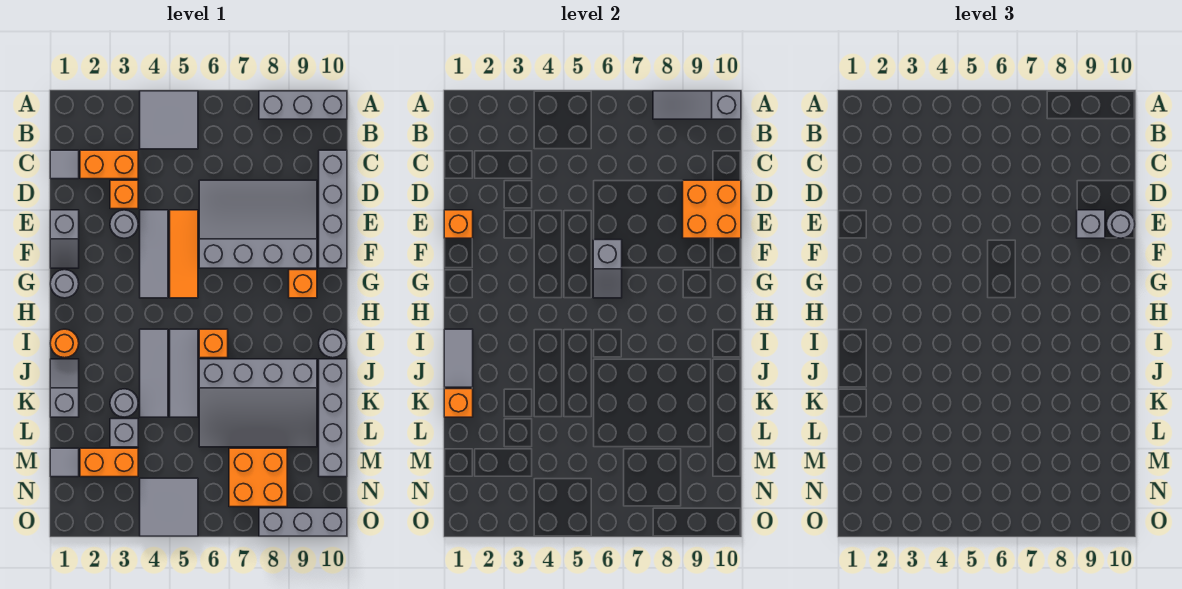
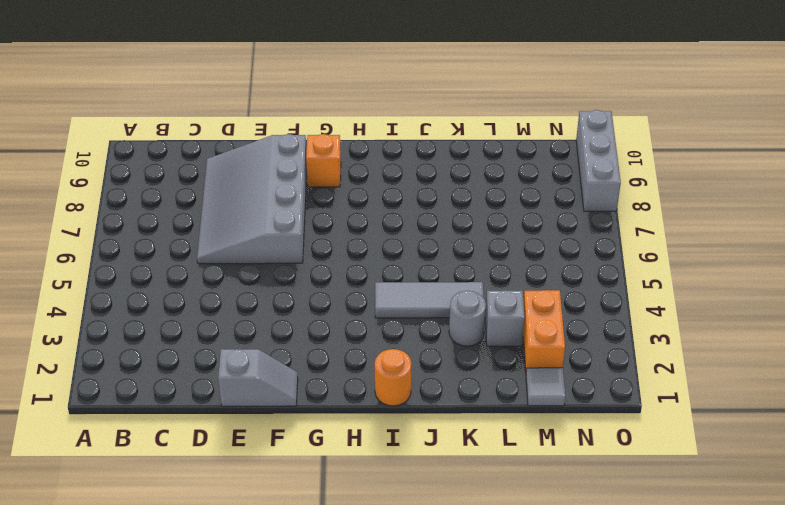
none -> grey tile A4:B5 level 1
none -> grey brick A8:A10 level 1
none -> grey tile C1 level 1
none -> orange brick C2:C3 level 1

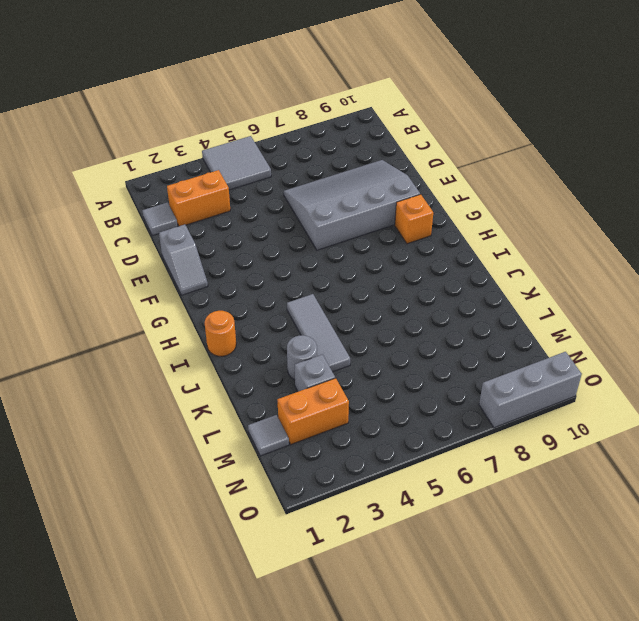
none -> grey brick A8:A10 level 1
none -> grey brick C10:F10 level 1
none -> orange brick D3 level 1
none -> grey round brick E3 level 1

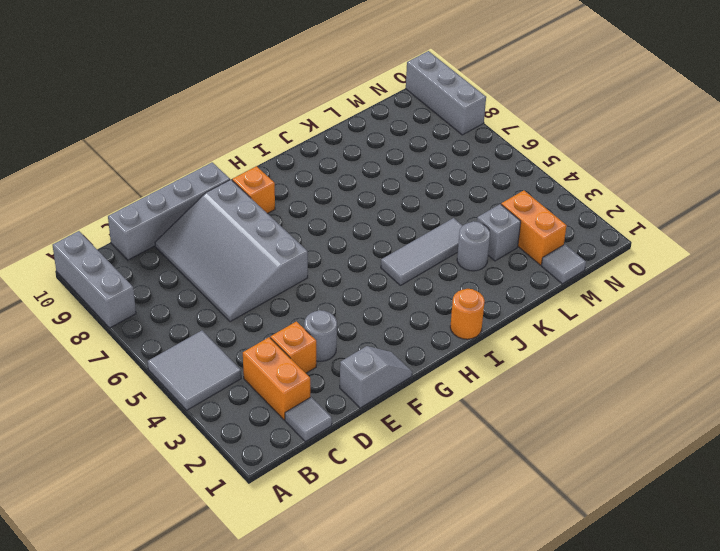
none -> grey tile E4:G4 level 1
none -> orange tile E5:G5 level 1
none -> grey round brick G1 level 1
none -> grey tile I5:K5 level 1

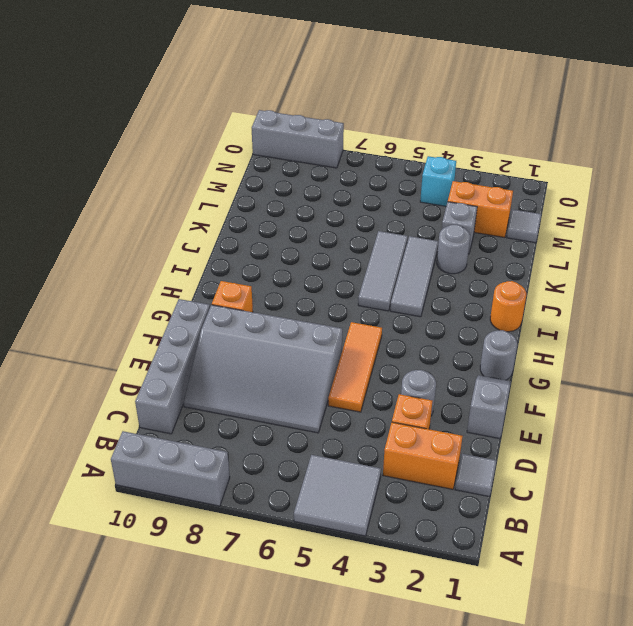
cyan brick N4 level 1 -> grey tile N4:O5 level 1
none -> grey tile E4:G4 level 1
none -> orange brick I6 level 1
none -> grey round brick I10 level 1
none -> grey slope J1:K1 level 1 top K

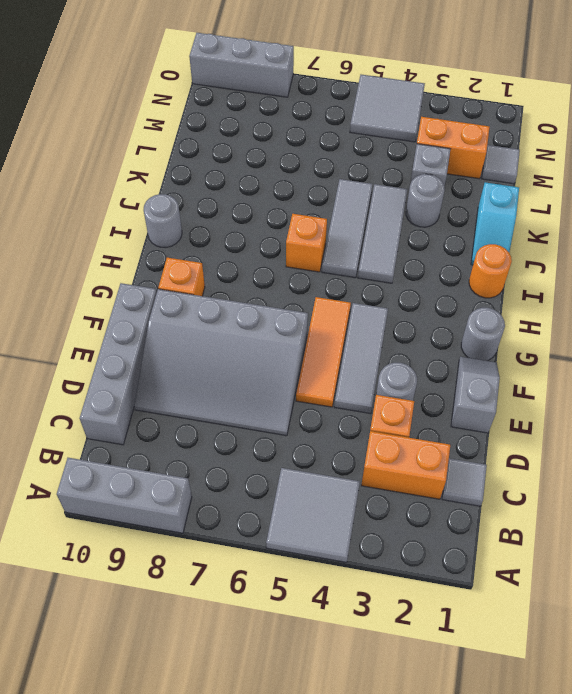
cyan slope J1:K1 level 1 top K -> grey slope J1:K1 level 1 top K
none -> grey slope J6:L9 level 1 top J
none -> grey brick J10:M10 level 1
none -> orange brick M7:N8 level 1
none -> grey slope A8:A10 level 2 top 10

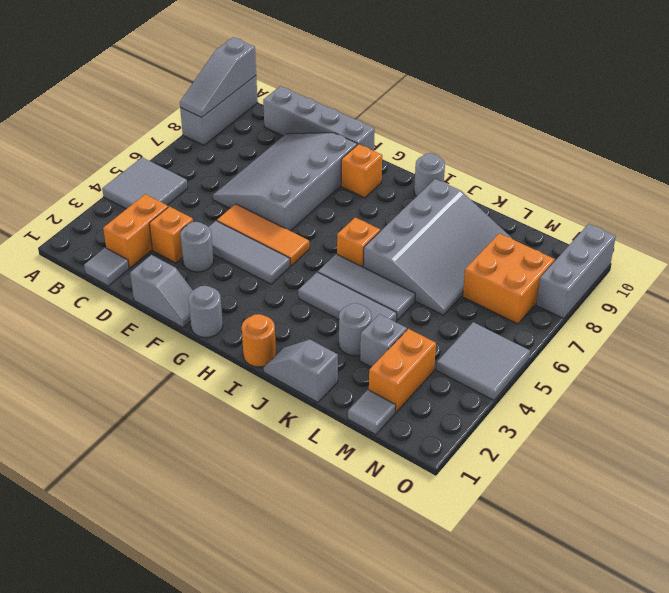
none -> grey brick J10:M10 level 1
none -> orange brick D9:E10 level 2
none -> orange brick E1 level 2
none -> grey slope F6:G6 level 2 top F

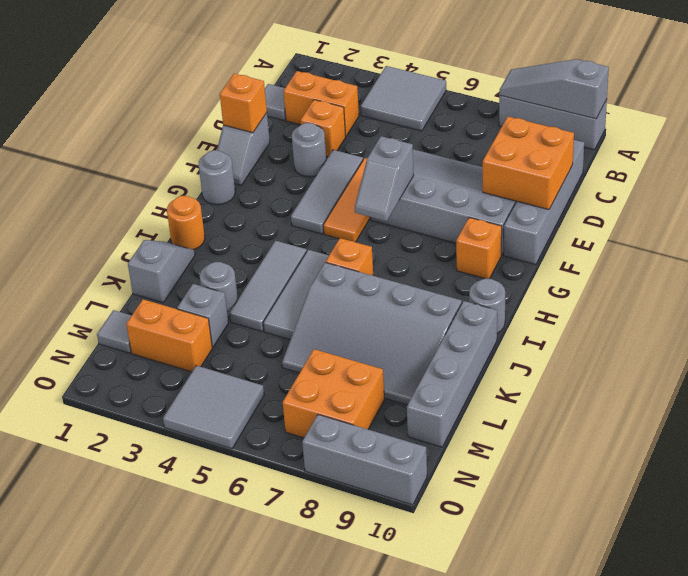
none -> grey tile I1:J1 level 2
none -> orange brick K1 level 2
none -> grey brick E9 level 3
none -> grey round brick E10 level 3

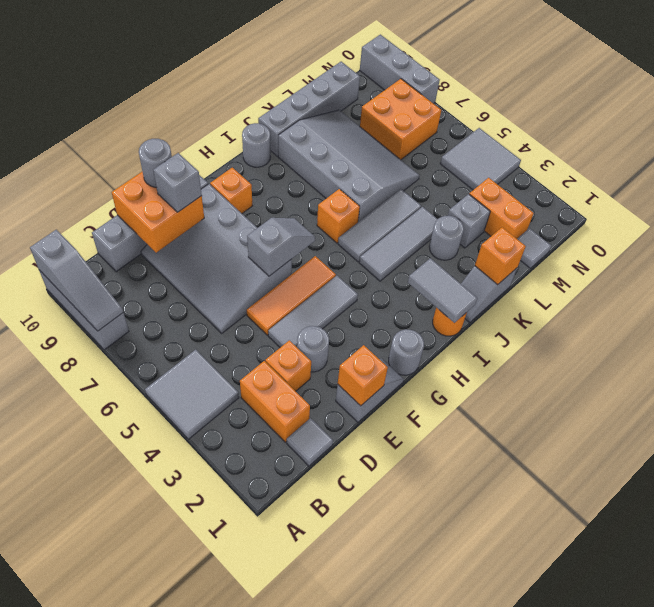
grey tile I1:I2 level 2 -> grey tile I1:J1 level 2

